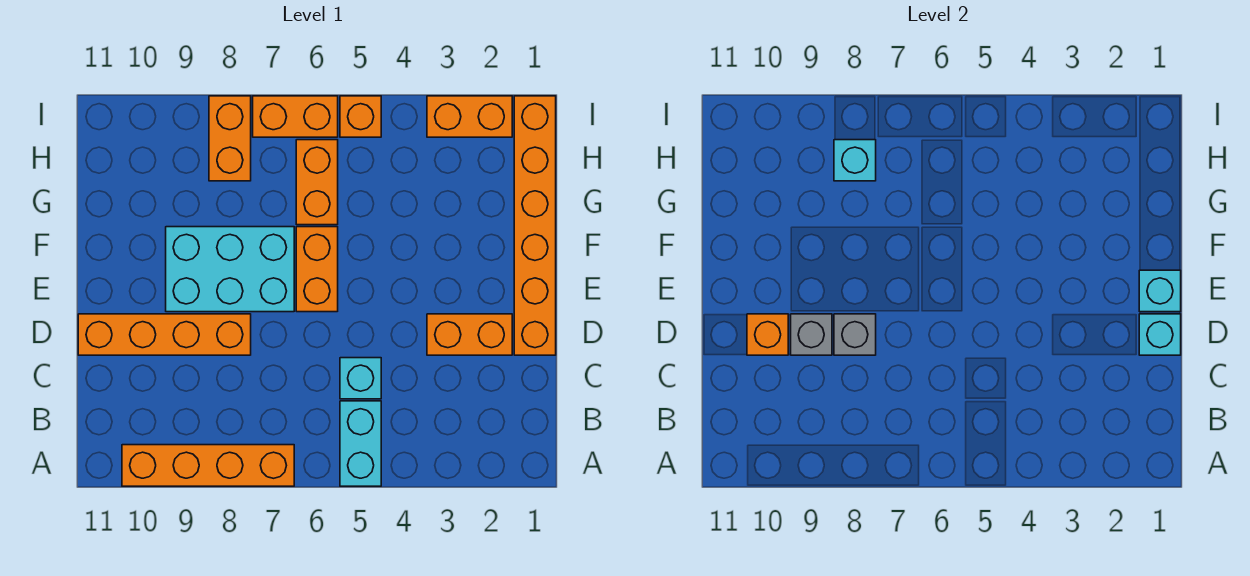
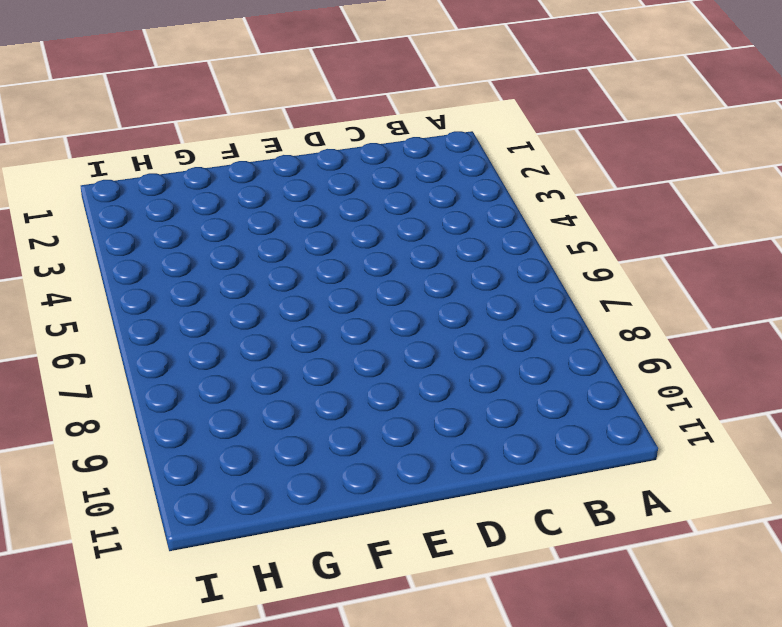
none -> cyan brick A5:B5 level 1
none -> orange brick A7:A10 level 1
none -> cyan brick C5 level 1

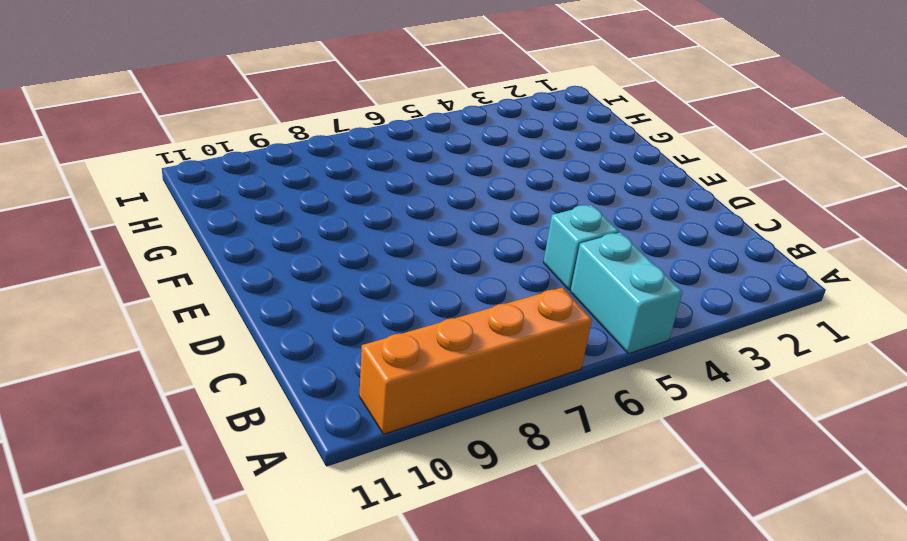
none -> orange brick D1:I1 level 1
none -> orange brick D2:D3 level 1
none -> orange brick D8:D11 level 1

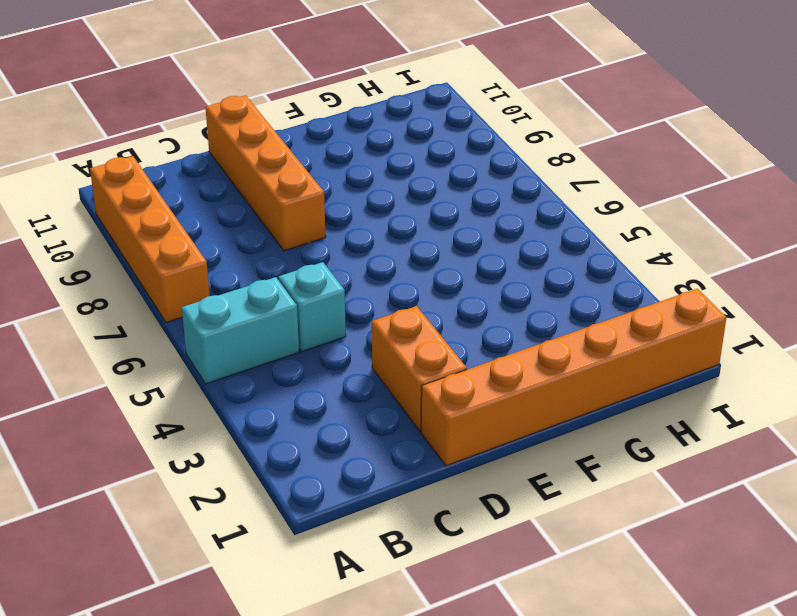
none -> orange brick E6:F6 level 1
none -> cyan brick E7:F9 level 1
none -> orange brick G6:H6 level 1

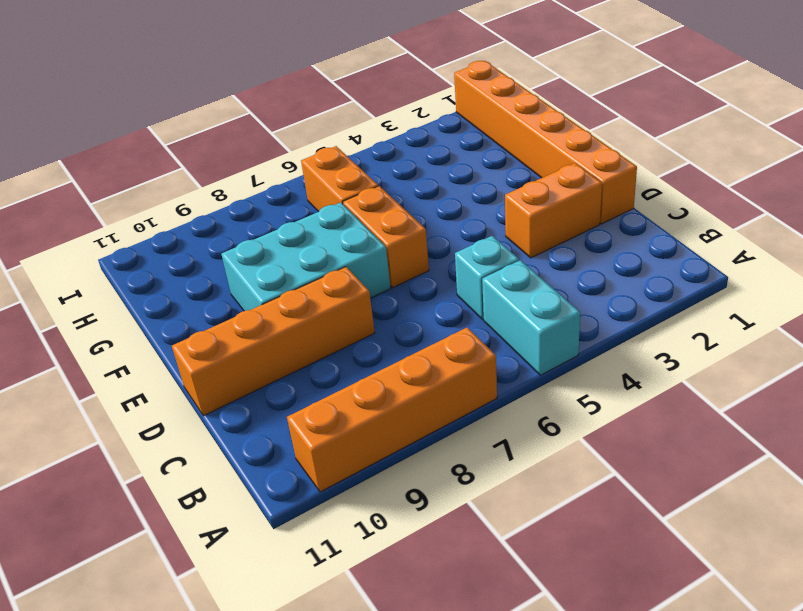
none -> orange brick H8:I8 level 1
none -> orange brick I2:I3 level 1
none -> orange brick I5 level 1

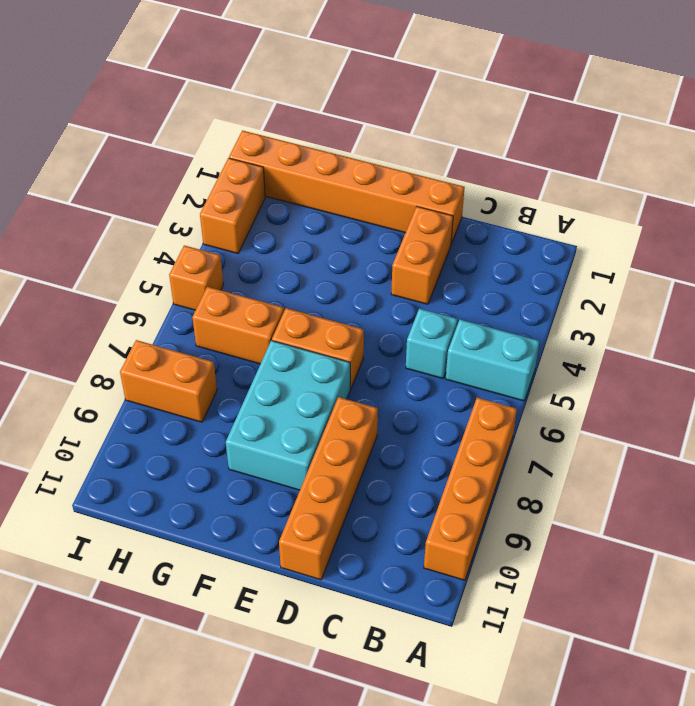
none -> orange brick I6:I7 level 1
none -> cyan brick D1 level 2
none -> grey brick D8 level 2

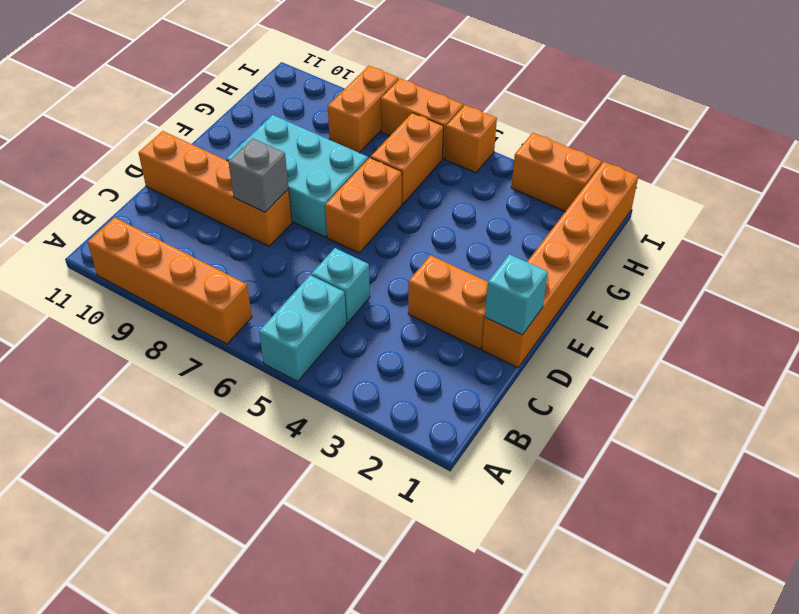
none -> grey brick D9 level 2
none -> orange brick D10 level 2
none -> cyan brick E1 level 2

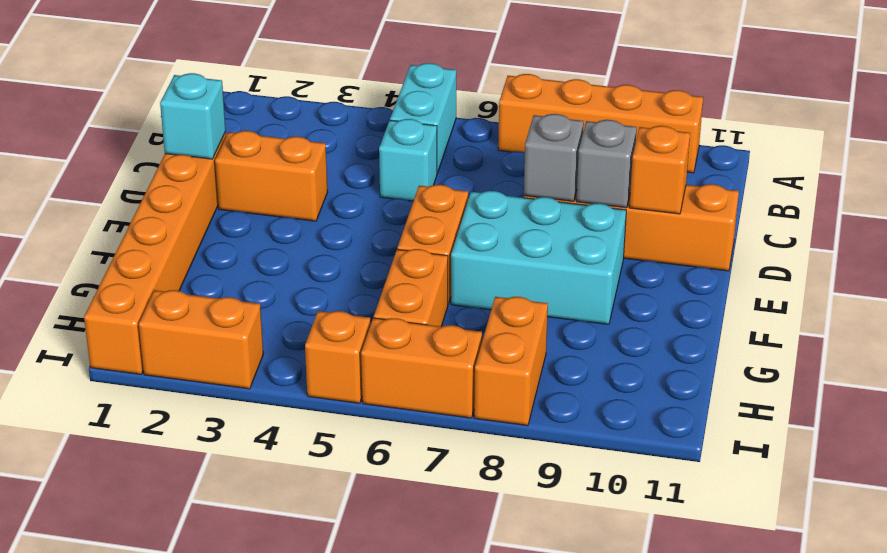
none -> cyan brick E1 level 2
none -> cyan brick H8 level 2

